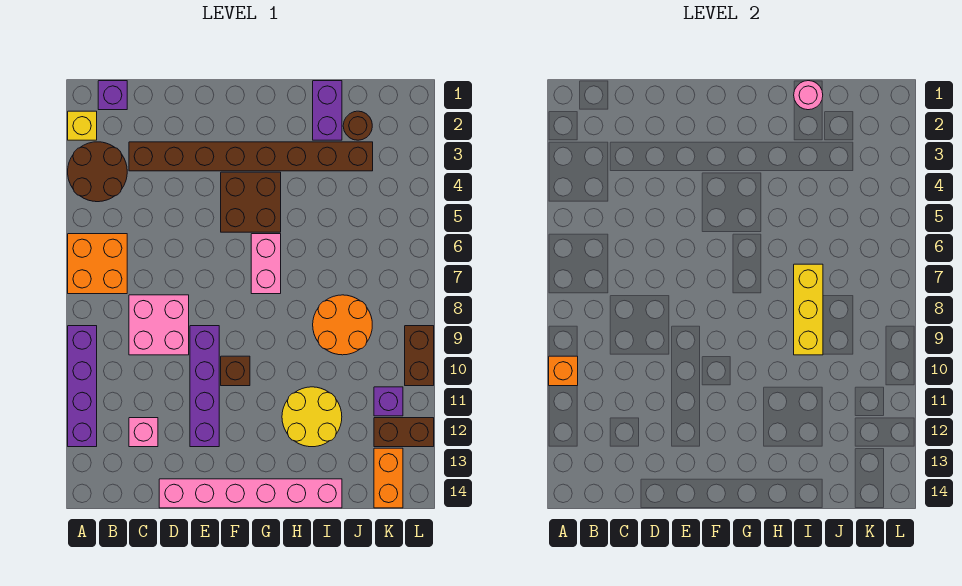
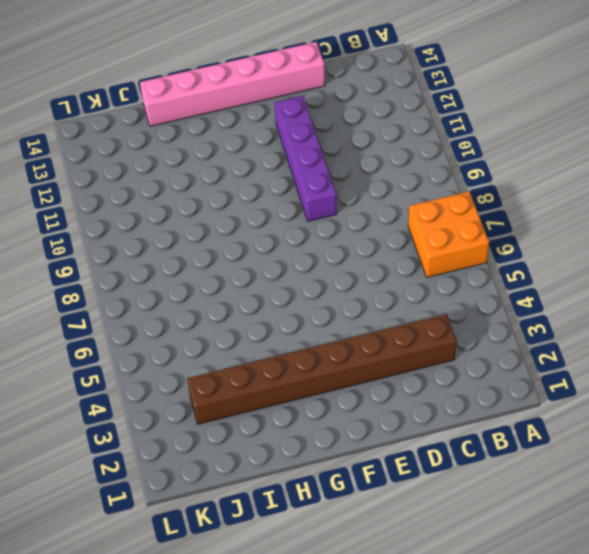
none -> yellow brick A2 level 1
none -> brown round brick A3:B4 level 1
none -> purple brick A9:A12 level 1

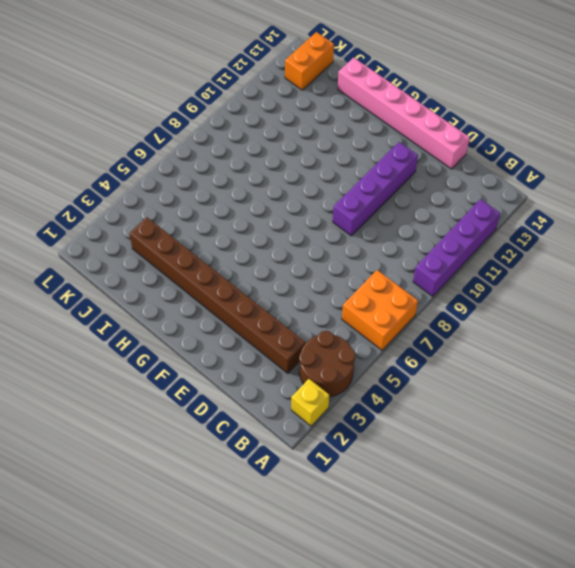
none -> purple brick B1 level 1
none -> pink brick C8:D9 level 1
none -> pink brick C12 level 1

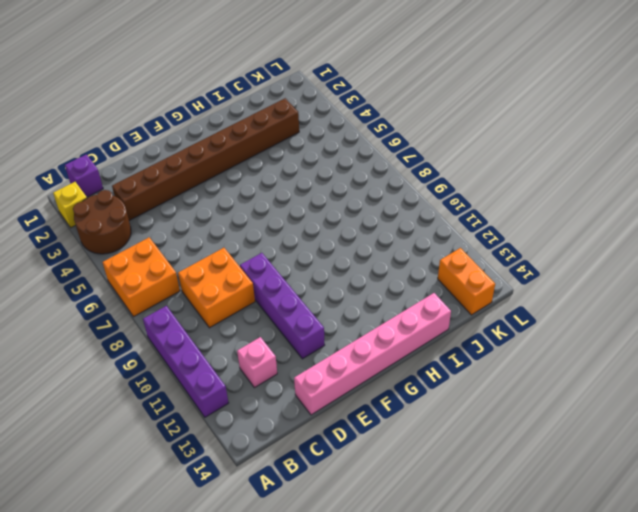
orange brick C8:D9 level 1 -> pink brick C8:D9 level 1
none -> brown brick F4:G5 level 1
none -> brown brick F10 level 1
none -> pink brick G6:G7 level 1

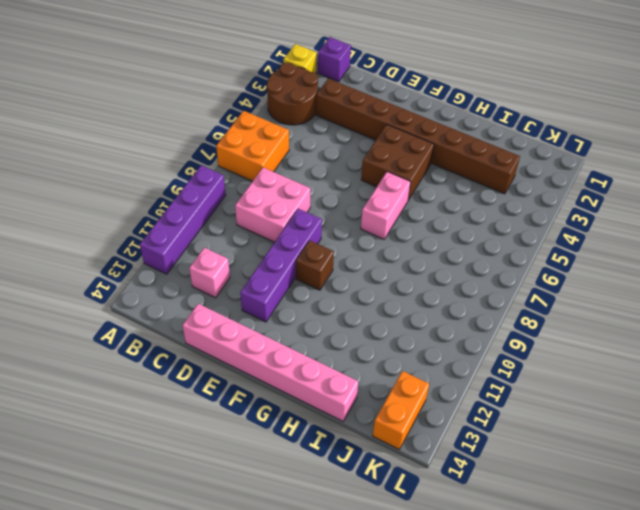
none -> yellow round brick H11:I12 level 1
none -> purple brick I1:I2 level 1
none -> orange round brick I8:J9 level 1

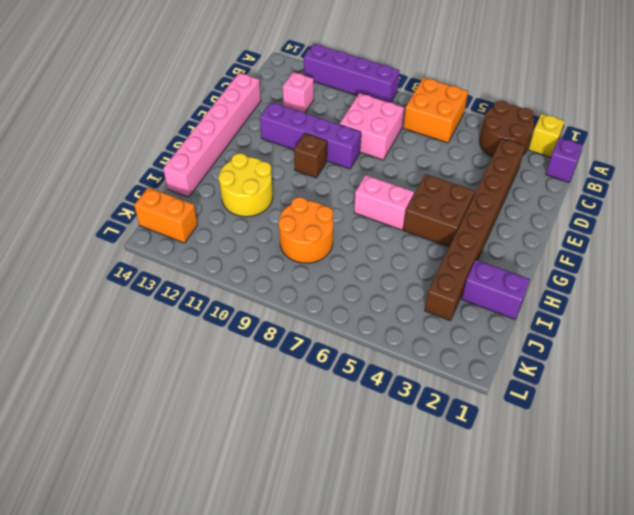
none -> brown round brick J2 level 1
none -> purple brick K11 level 1
none -> brown brick K12:L12 level 1

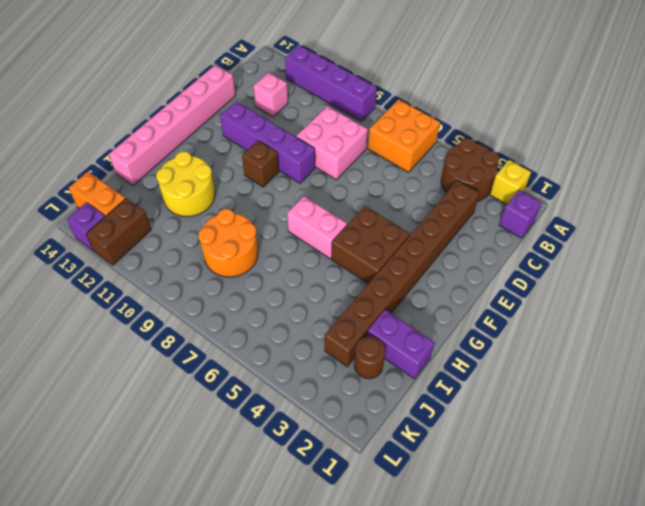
purple brick L13 level 1 -> purple brick K11 level 1
none -> brown brick L9:L10 level 1
none -> orange brick A10 level 2
none -> pink round brick I1 level 2

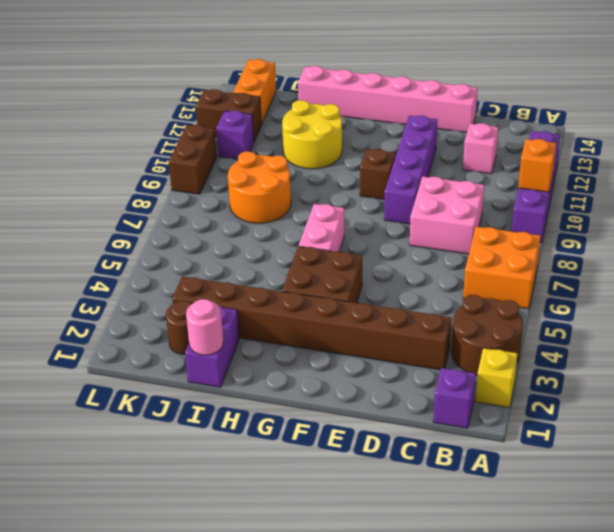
none -> yellow brick I7:I9 level 2

